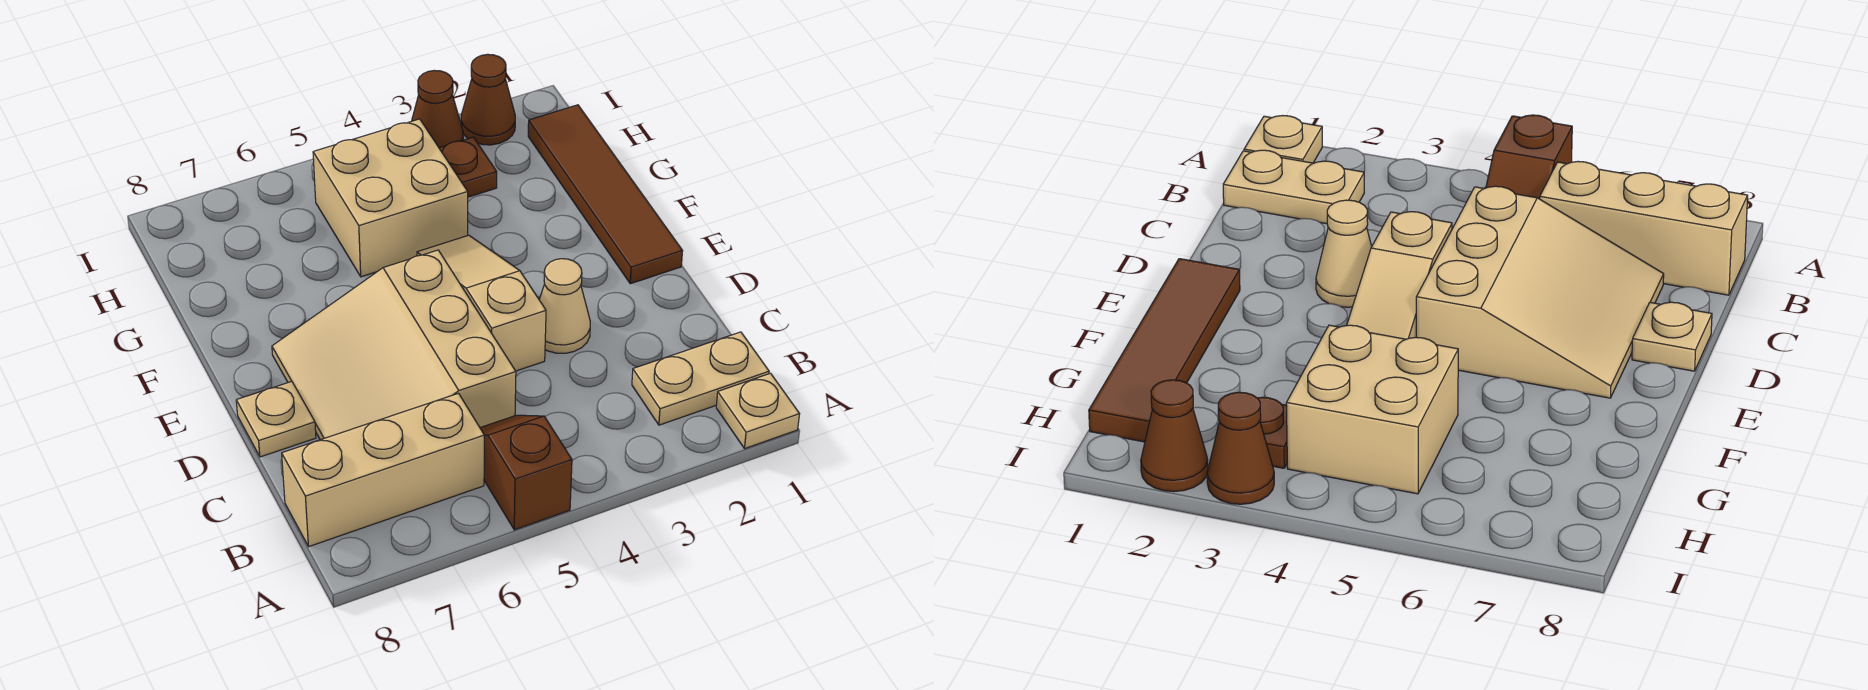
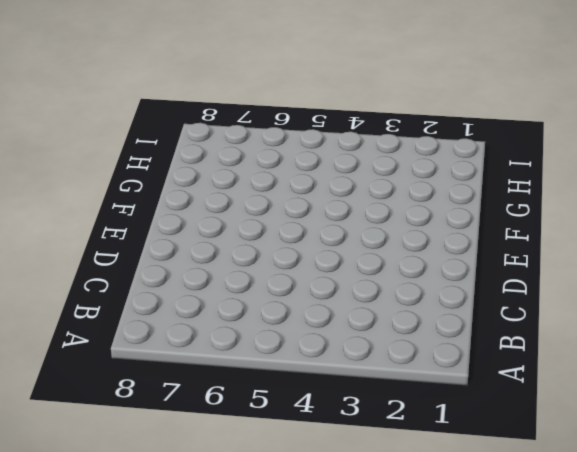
none -> tan plate A1 level 1
none -> brown slope A5:B5 level 1 top A
none -> tan plate B1:B2 level 1

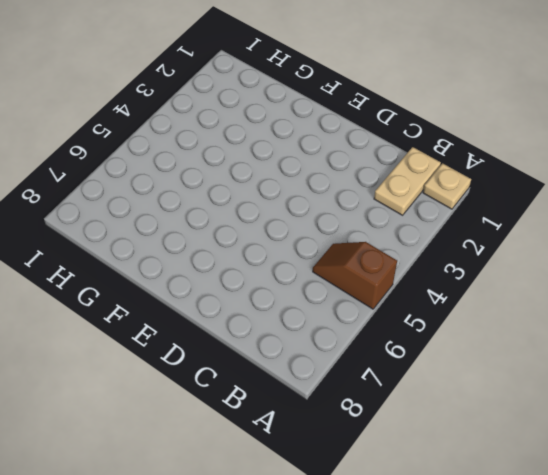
none -> tan brick B6:B8 level 1
none -> tan slope C5:E7 level 1 top 5
none -> tan cone D3 level 1

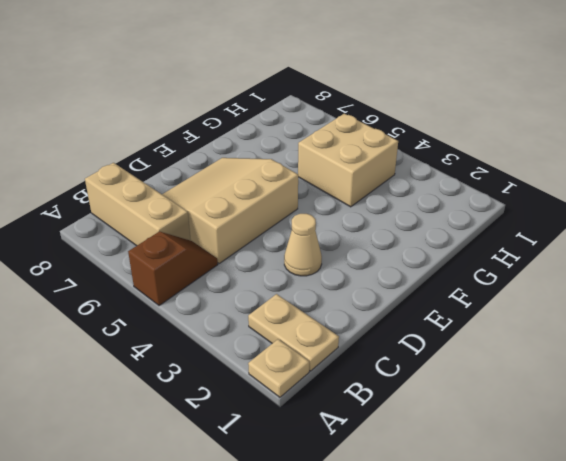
none -> tan slope D4:F4 level 1 top D
none -> tan plate D8 level 1
none -> brown tile E1:H1 level 1

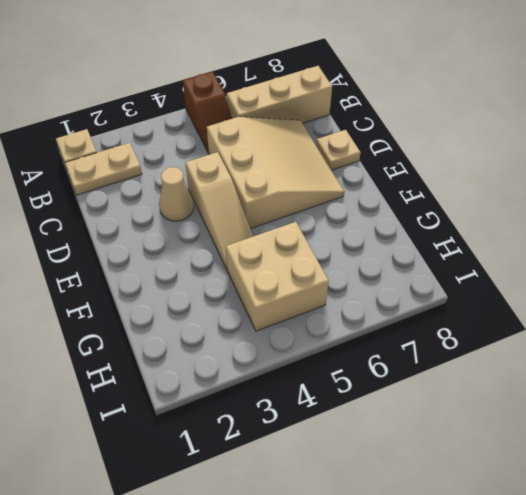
none -> brown tile E1:H1 level 1
none -> brown plate H3 level 1
none -> brown cone I2 level 1

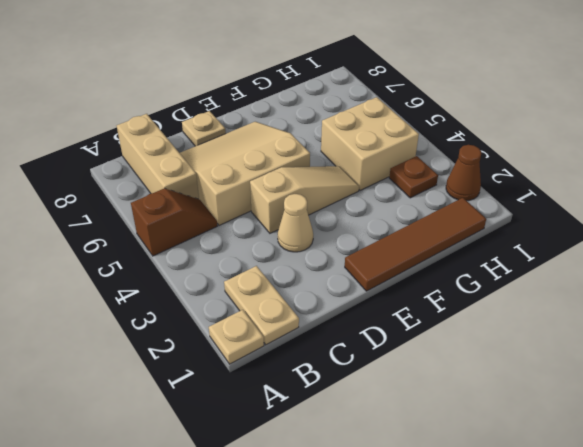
none -> brown cone I3 level 1

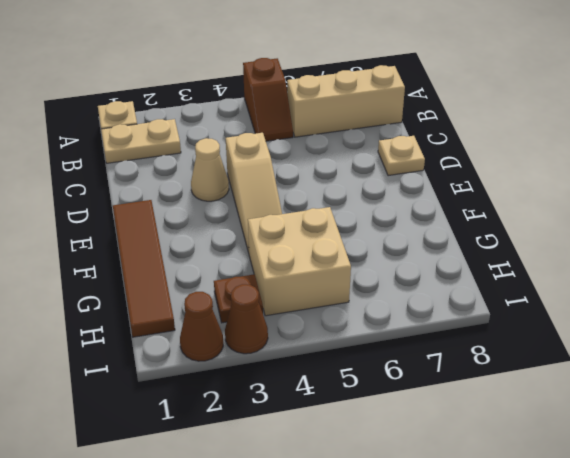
none -> tan slope C5:E7 level 1 top 5

